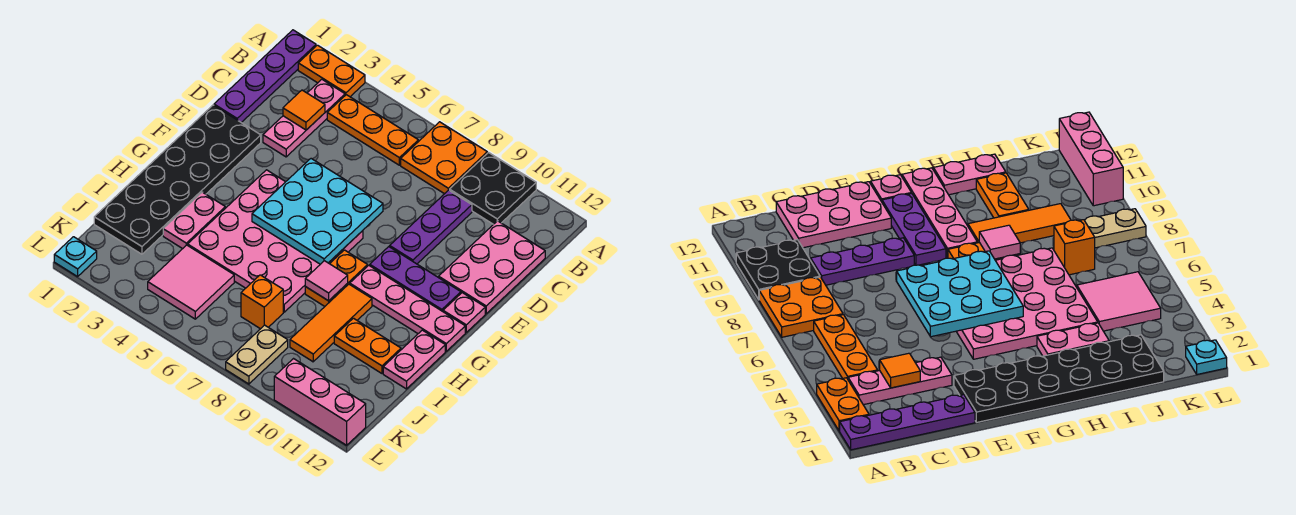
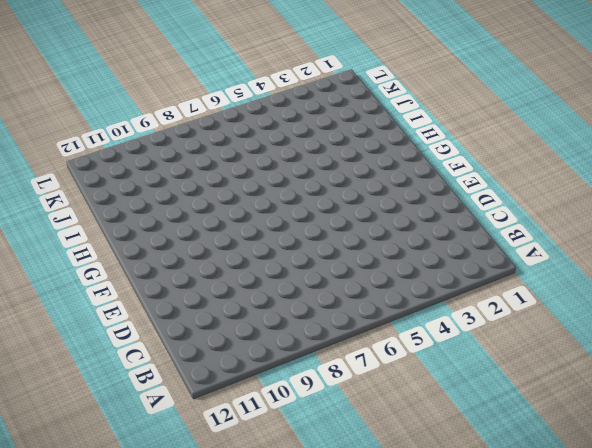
none -> purple plate A1:D1 level 1
none -> orange plate A2:A3 level 1
none -> orange plate A7:B8 level 1

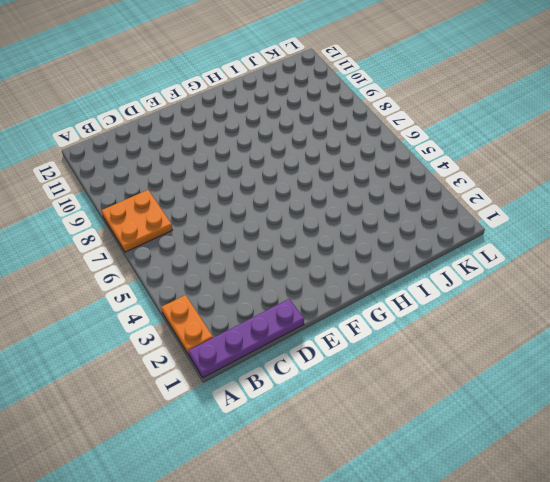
none -> black plate A9:B10 level 1
none -> pink plate B3:D3 level 1
none -> orange plate B4:B6 level 1

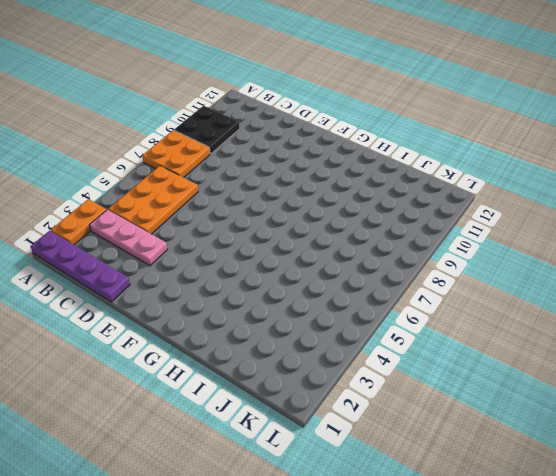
orange plate B4:C6 level 1 -> orange plate B4:B6 level 1
none -> purple plate C9:E9 level 1
none -> pink plate C11:E12 level 1
none -> black plate E1:J2 level 1

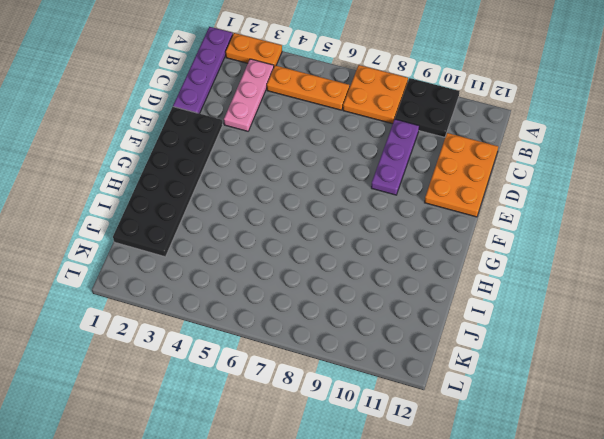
orange plate C11:E12 level 1 -> pink plate C11:E12 level 1
none -> pink plate F4:I7 level 1
none -> purple plate F9:F11 level 1
none -> pink plate F12 level 1

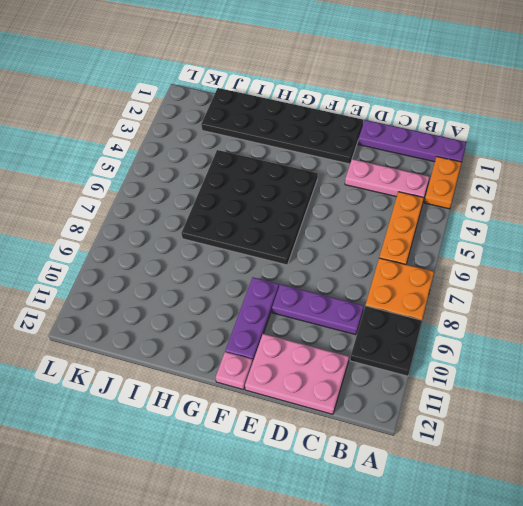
black plate F4:I7 level 1 -> pink plate F4:I7 level 1
none -> orange plate G8:H8 level 1
none -> pink plate G9:G12 level 1
none -> pink plate H3:I3 level 1

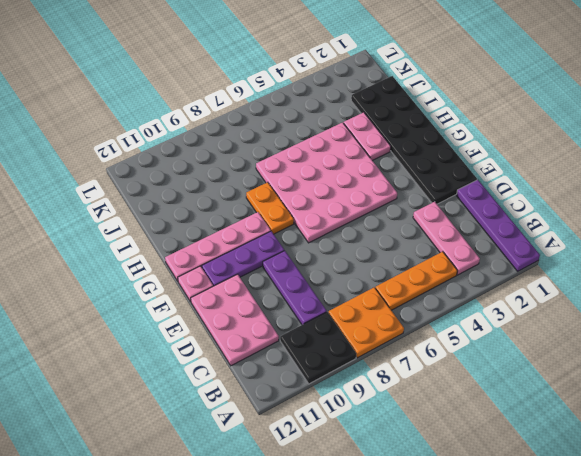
none -> orange plate A2:A3 level 1
none -> orange tile H9:J9 level 1
none -> pink plate H12:I12 level 1

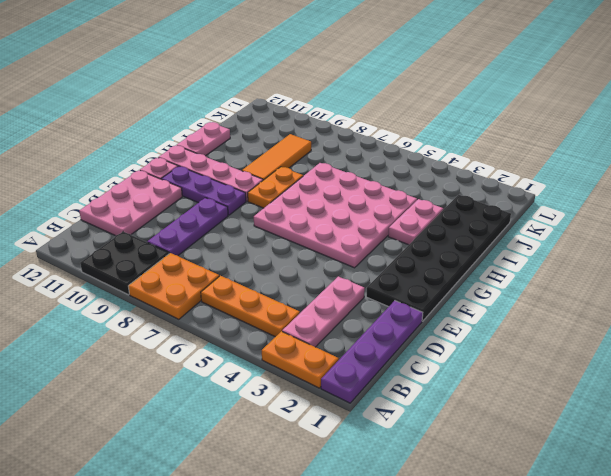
none -> orange plate I10:I11 level 1
none -> pink tile J4:K5 level 1
none -> orange brick J7 level 1

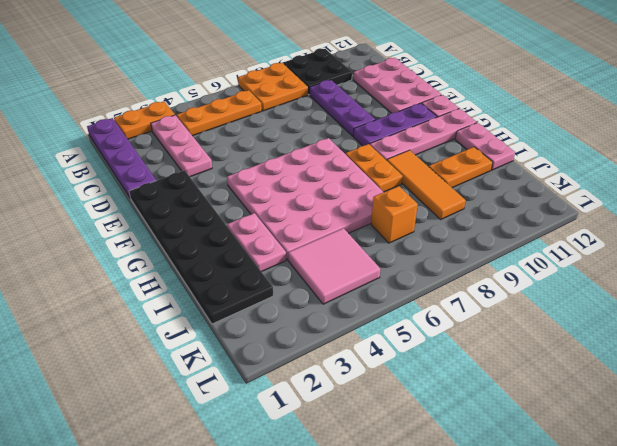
none -> tan plate K8:L8 level 1
none -> cyan plate L1 level 1
none -> pink brick L10:L12 level 1

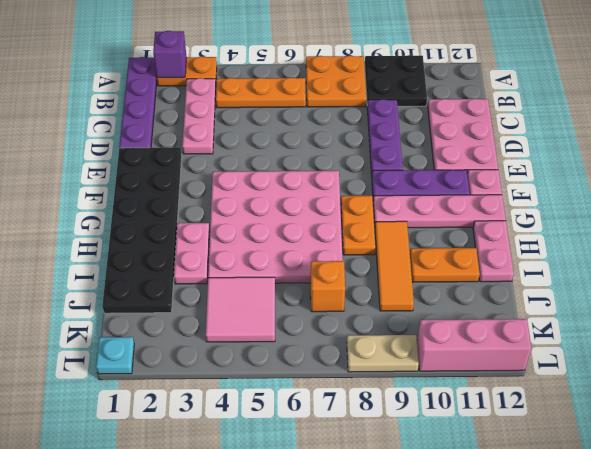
purple brick A2 level 2 -> none
tan plate L8:L9 level 1 -> tan plate K8:L8 level 1
none -> orange tile C3 level 2
none -> cyan plate E5:G7 level 2
none -> pink tile H8 level 2

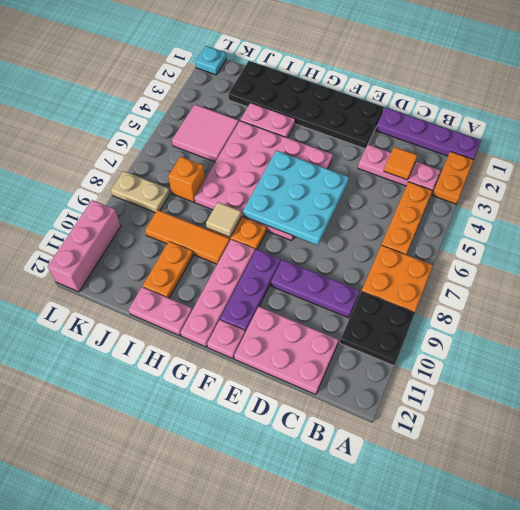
tan tile H8 level 2 -> pink tile H8 level 2

